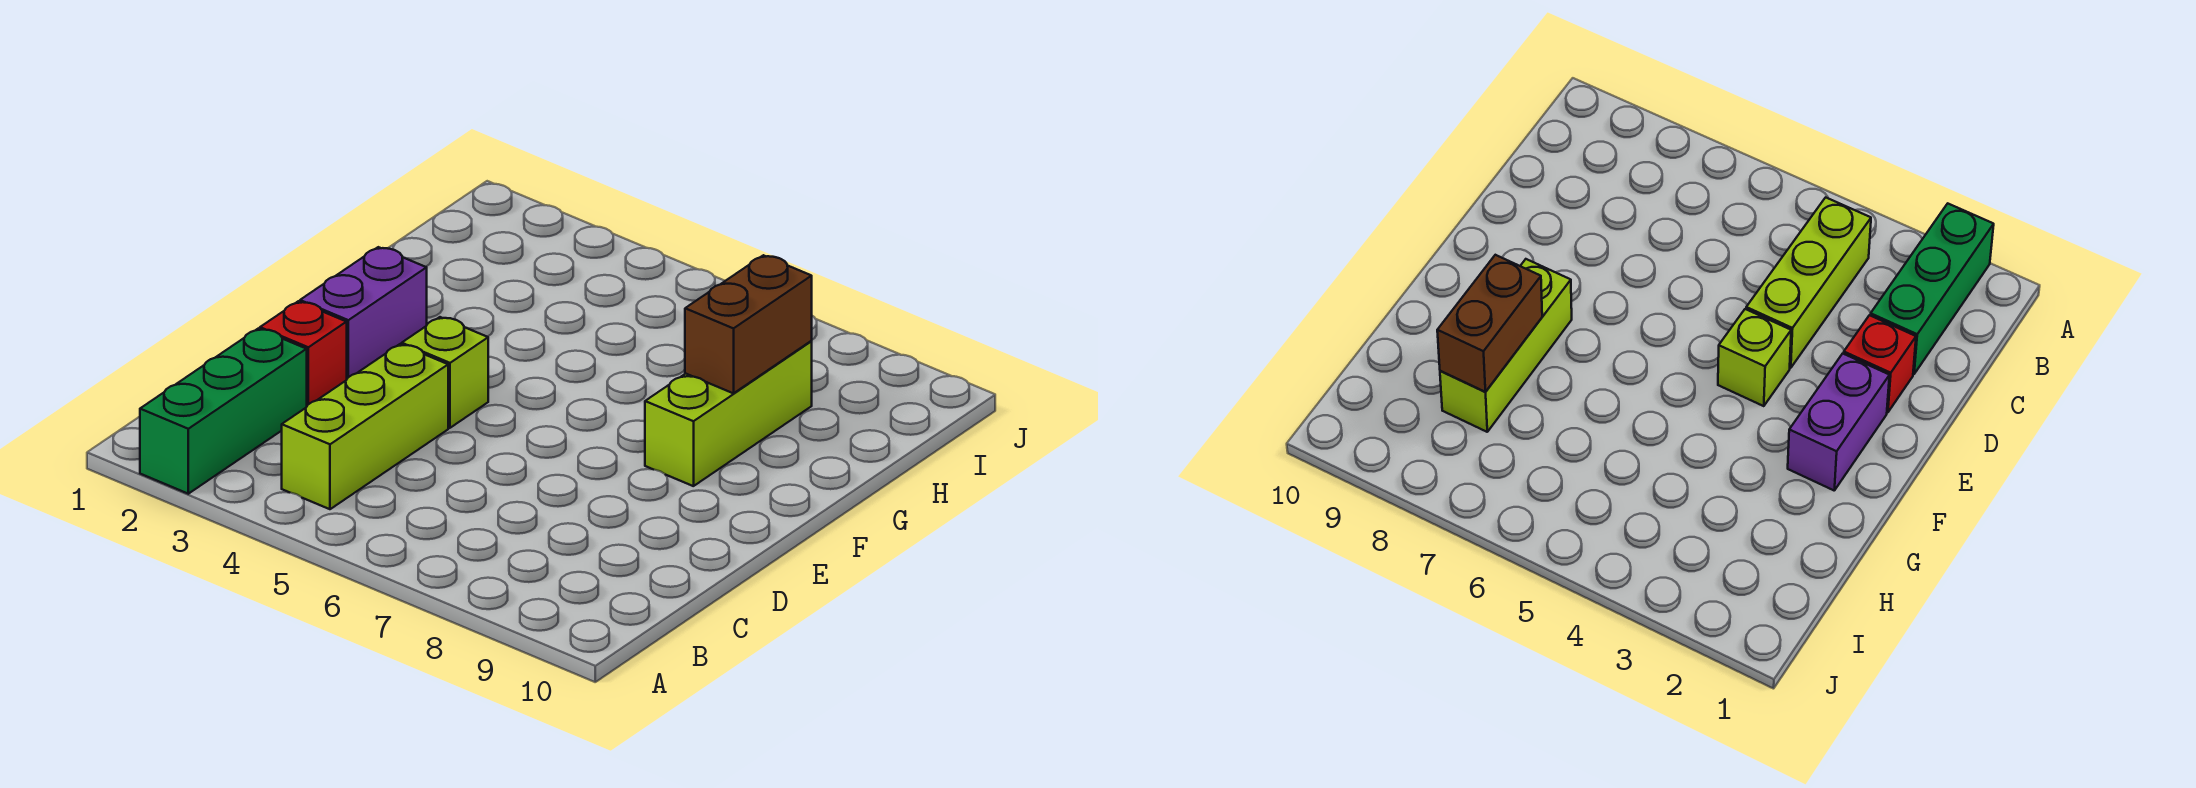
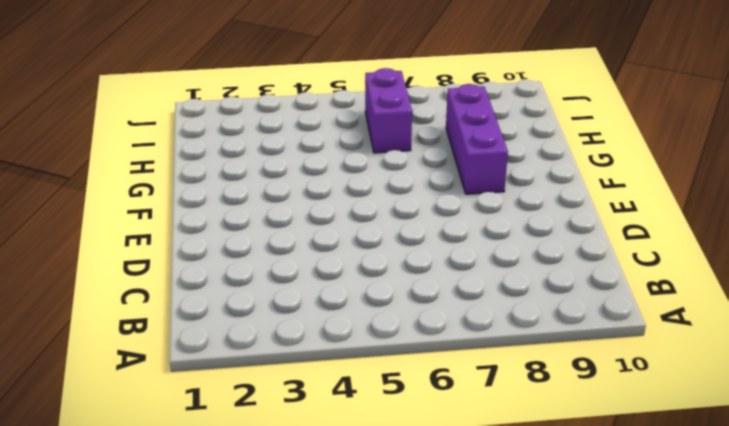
purple brick F8:H8 level 1 -> lime brick F8:H8 level 1
purple brick H6:I6 level 1 -> purple brick E2:F2 level 1
none -> green brick A2:C2 level 1
none -> lime brick B4:D4 level 1

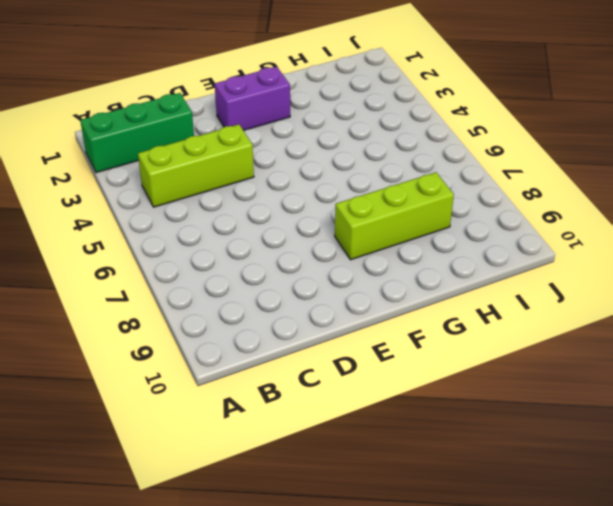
none -> red brick D2 level 1
none -> lime brick E4 level 1

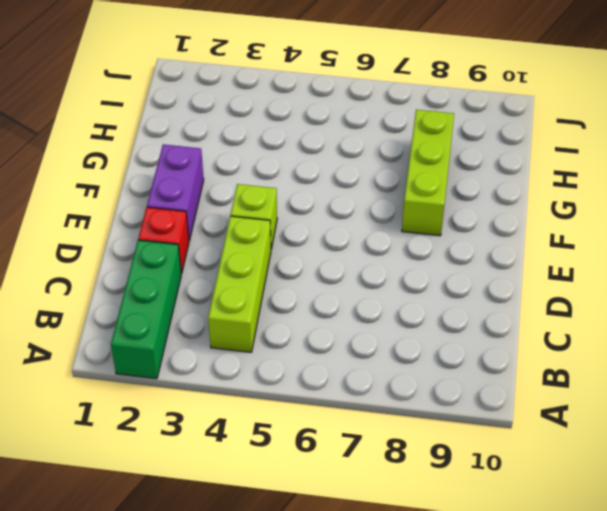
none -> brown brick G8:H8 level 2

